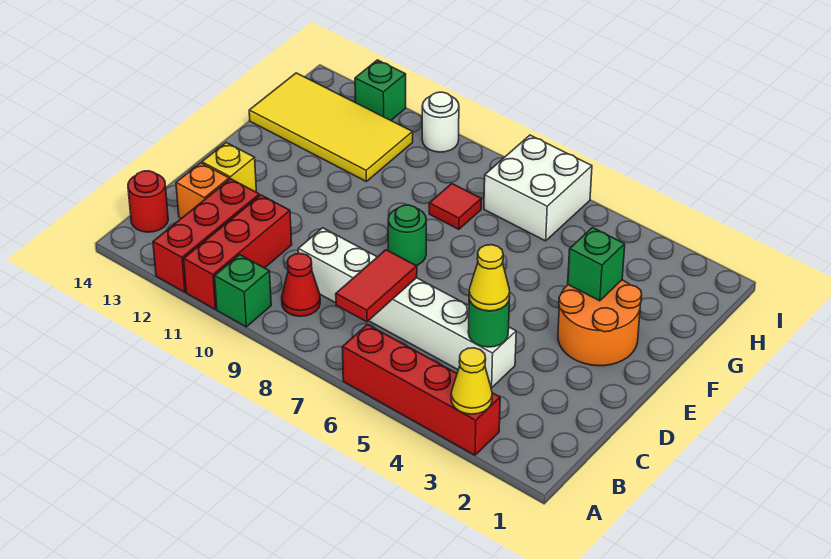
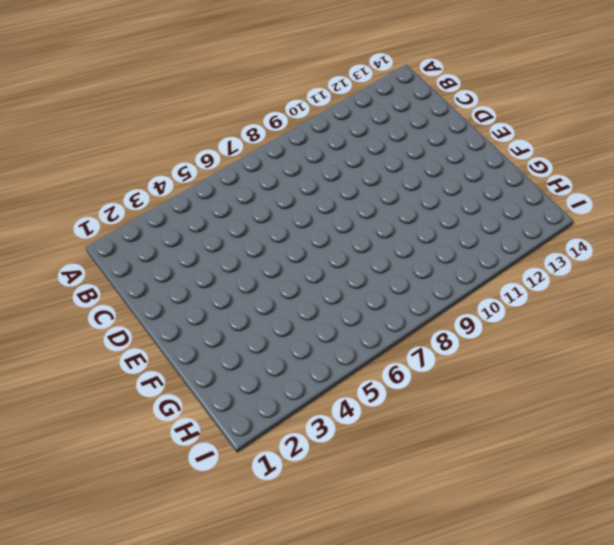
none -> red brick A3:A6 level 1
none -> green brick A10 level 1
none -> red brick A11:C11 level 1

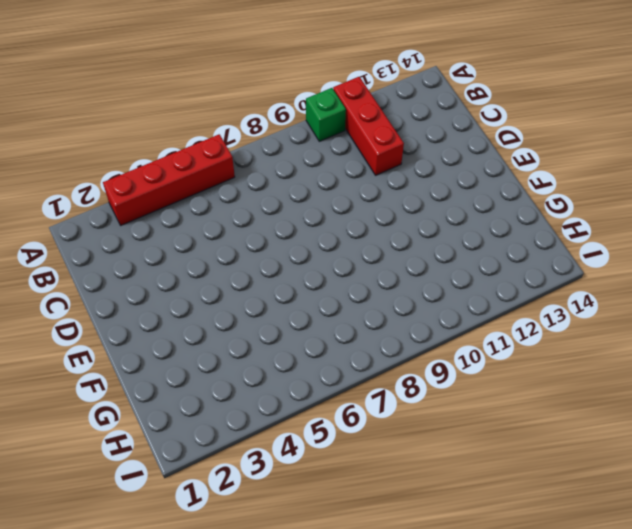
none -> red brick A12:C12 level 1
none -> red cone B9 level 1
none -> red round brick B14 level 1

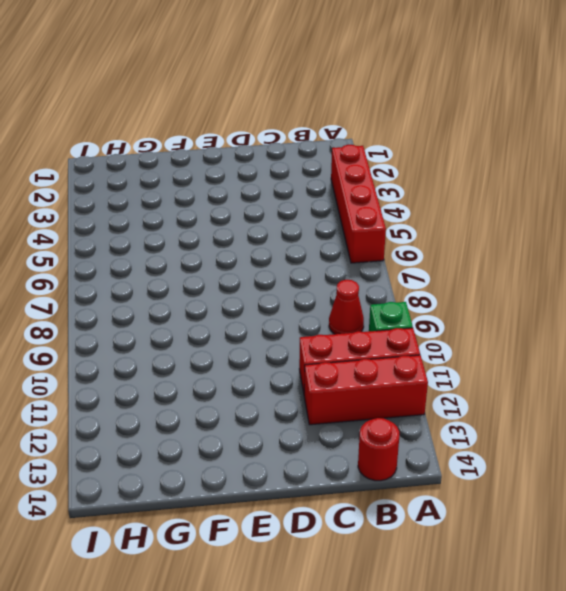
none -> white brick C4:C9 level 1
none -> orange brick C13 level 1
none -> yellow brick D13 level 1

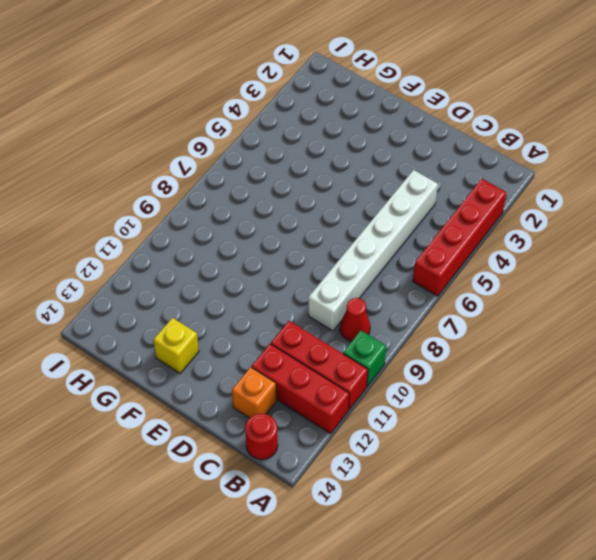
yellow brick F13 level 1 -> yellow brick D13 level 1
none -> orange round brick E2:F3 level 1
none -> green round brick E8 level 1
none -> red tile G8 level 1

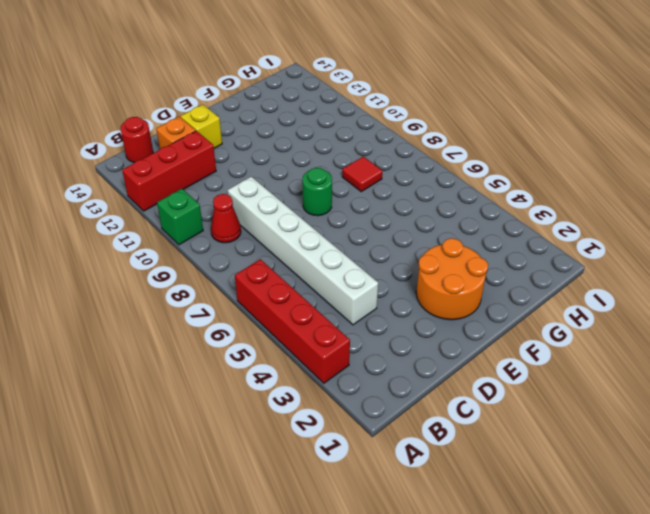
none -> red brick A11:C11 level 1
none -> yellow tile G11:H14 level 1
none -> white brick H6:I7 level 1

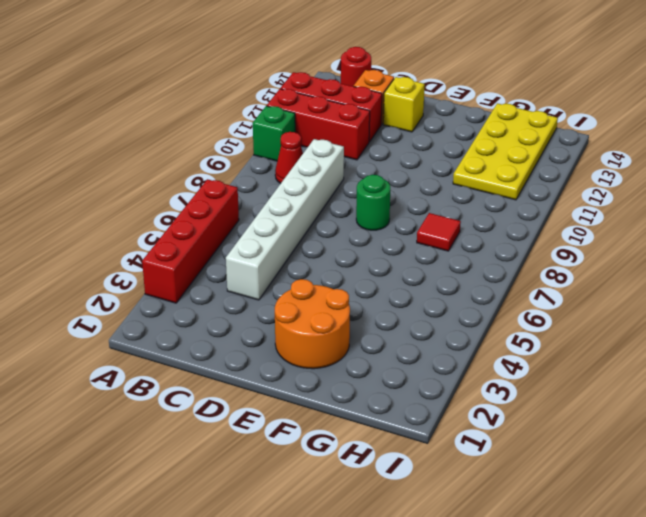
yellow plate G11:H14 level 1 -> yellow tile G11:H14 level 1
none -> white brick H6:I7 level 1
none -> white round brick I10 level 1
none -> green brick I12 level 1

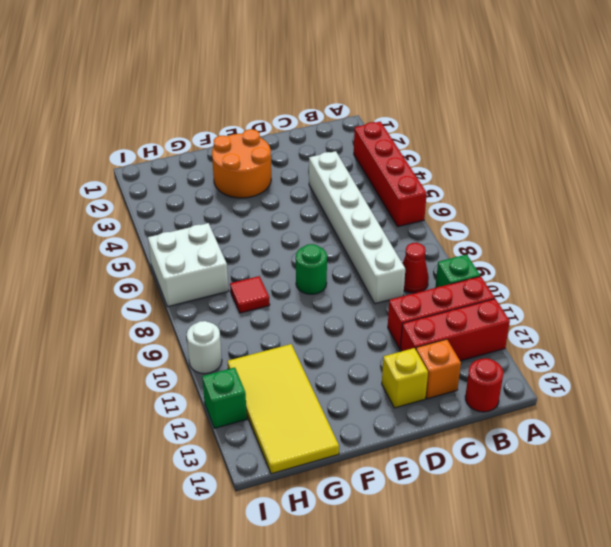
none -> yellow cone A3 level 2
none -> red tile B7:C7 level 2
none -> green round brick C4 level 2

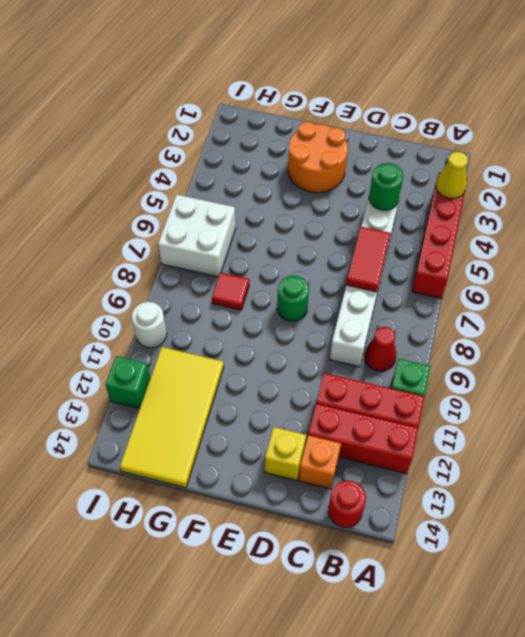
red tile C6:C7 level 2 -> red tile B7:C7 level 2
none -> green brick F3 level 2
none -> yellow cone C4 level 3

